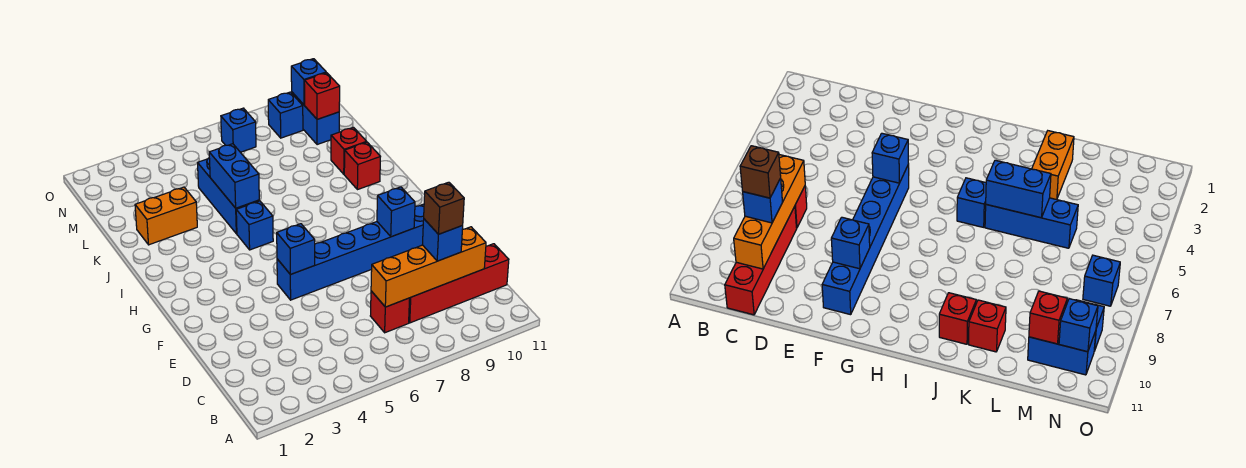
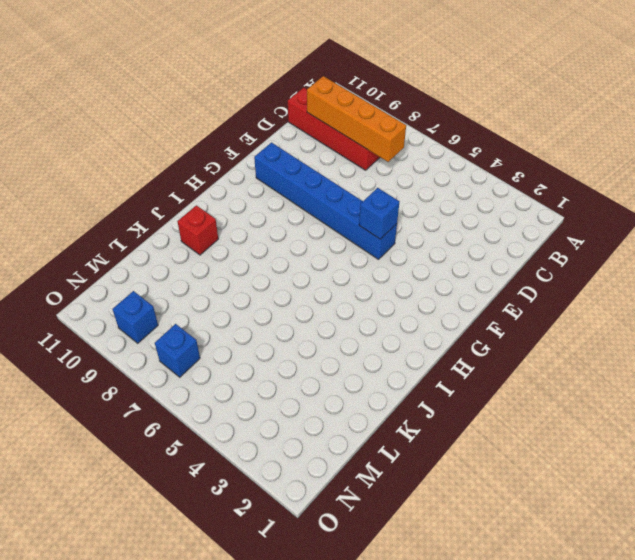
none -> red brick C7 level 1
none -> blue brick I5 level 1
none -> blue brick J5:L5 level 1

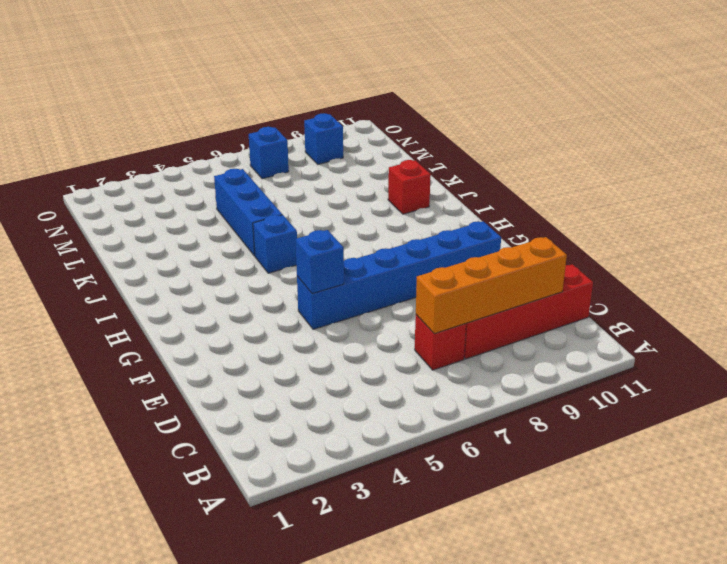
none -> orange brick K2:K3 level 1
none -> red brick K10 level 1
none -> blue brick M10:N10 level 1

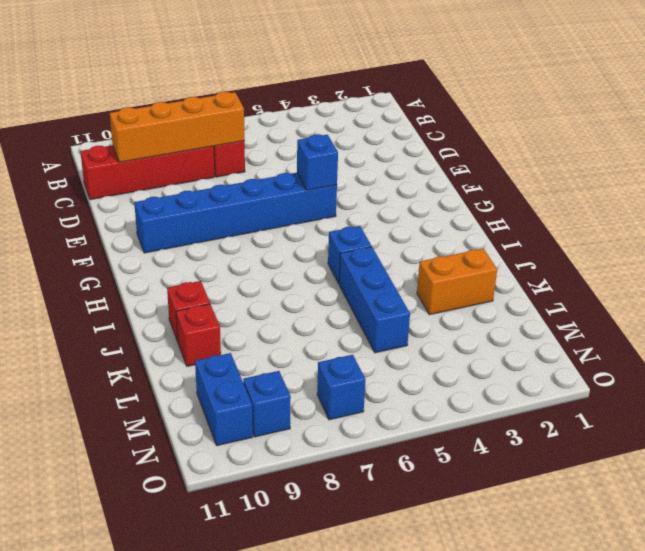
none -> blue brick F9 level 2
none -> blue brick J5:K5 level 2
none -> red brick M10 level 2

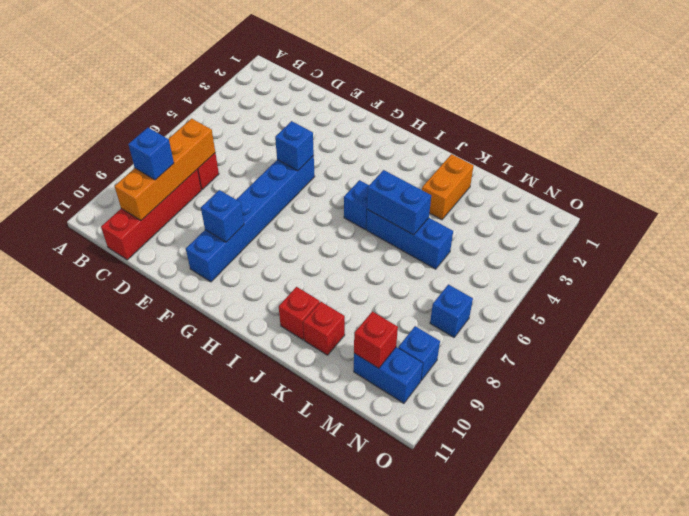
none -> blue brick N10 level 2
none -> brown brick C9 level 4

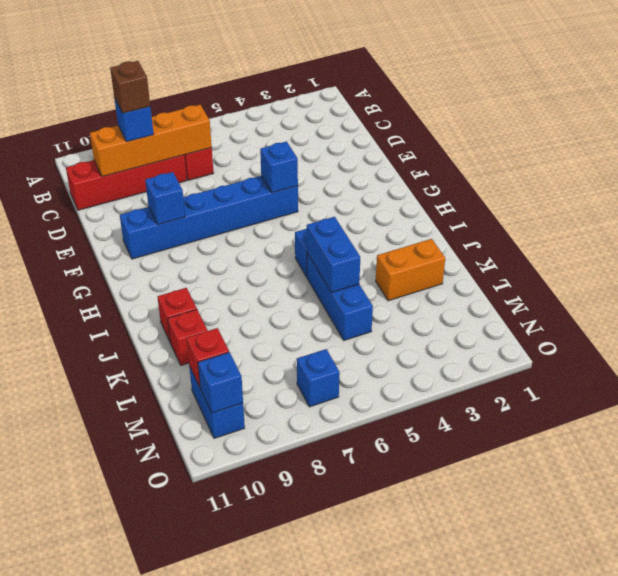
none -> blue brick N9 level 1

